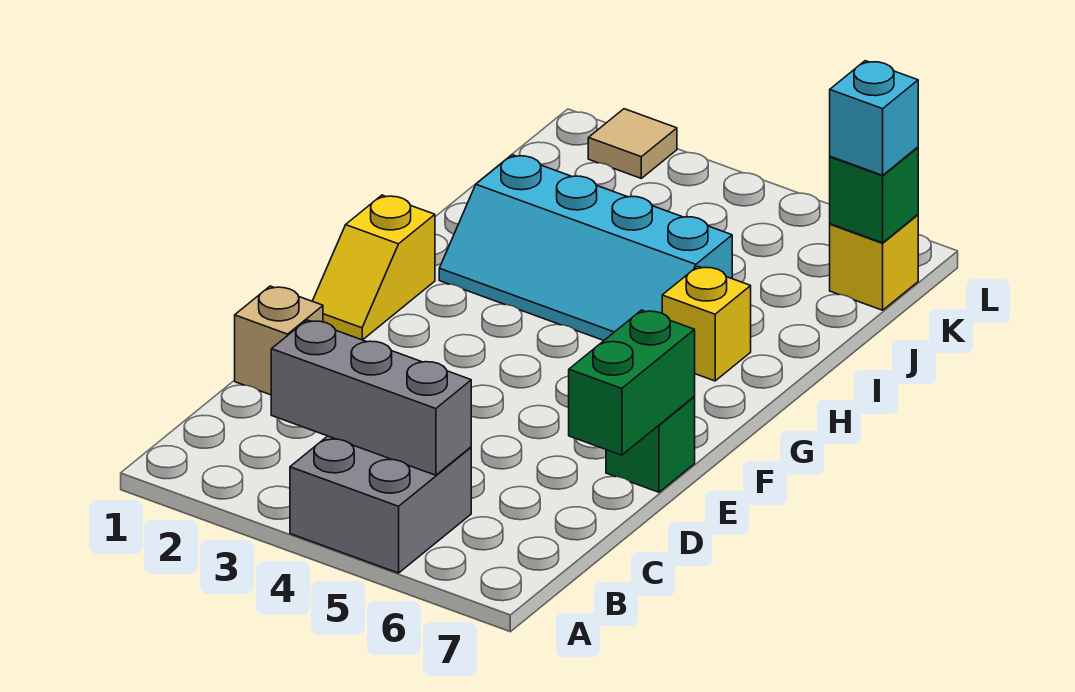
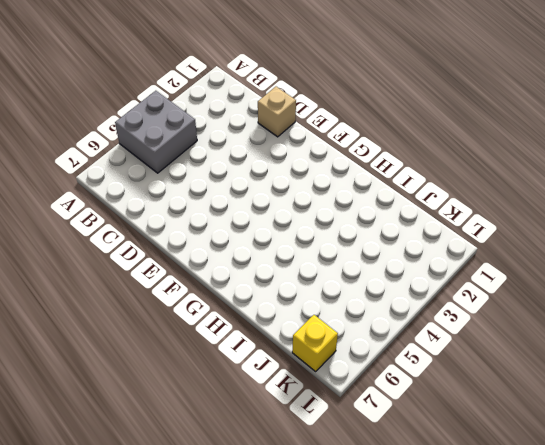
none -> green brick E7 level 1
none -> yellow slope F1:G1 level 1 top G
none -> cyan slope H2:I5 level 1 top I

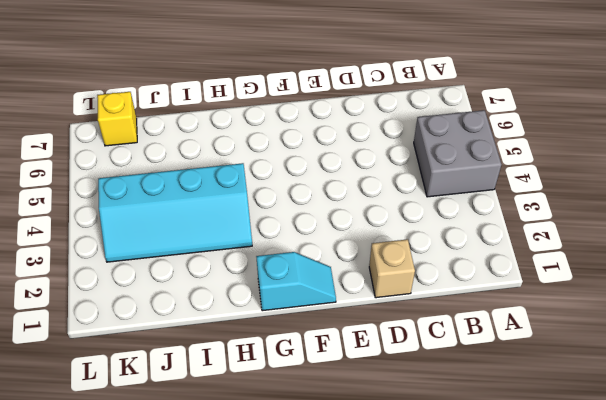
cyan slope F1:G1 level 1 top G -> yellow slope F1:G1 level 1 top G
cyan slope H3:K4 level 1 top 4 -> cyan slope H2:I5 level 1 top I
none -> green brick E7 level 1
none -> yellow brick H6 level 1
none -> tan tile L2 level 1

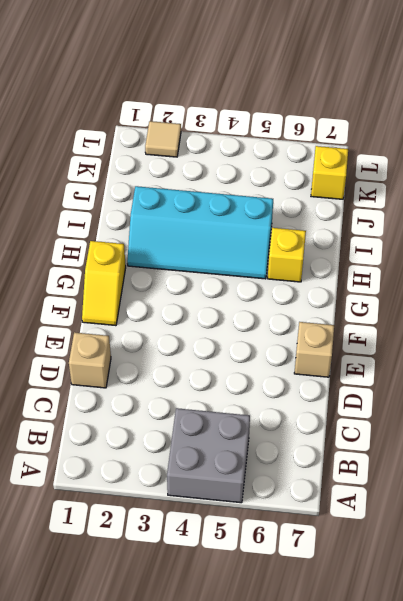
tan brick E7 level 1 -> green brick E7 level 1
none -> grey brick B3:B5 level 2
none -> green brick D7:E7 level 2
none -> green brick K7 level 2

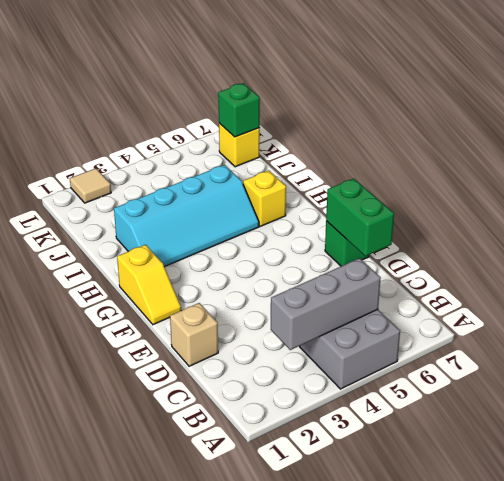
none -> cyan brick K7 level 3

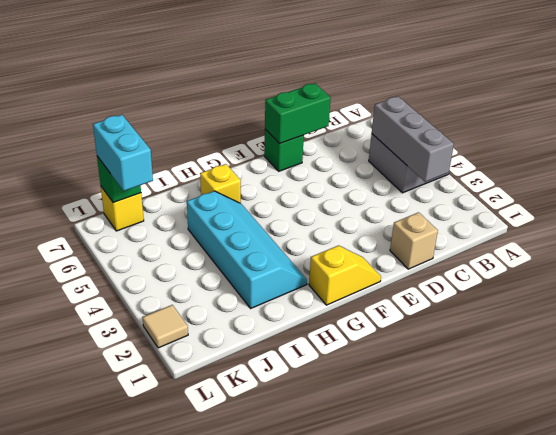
cyan brick K6:K7 level 3 -> cyan brick K7 level 3

